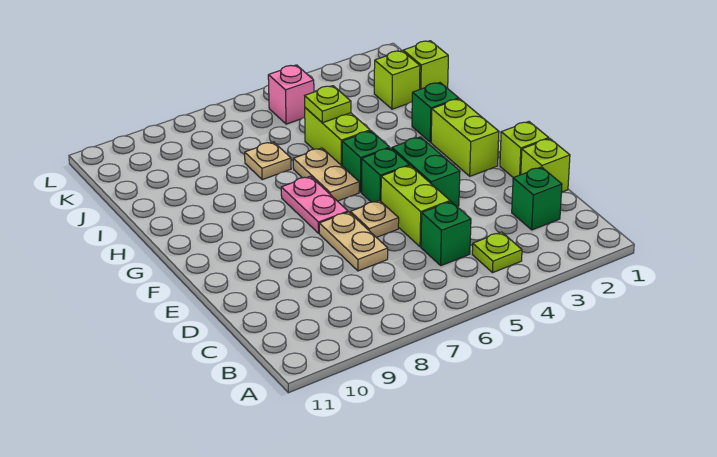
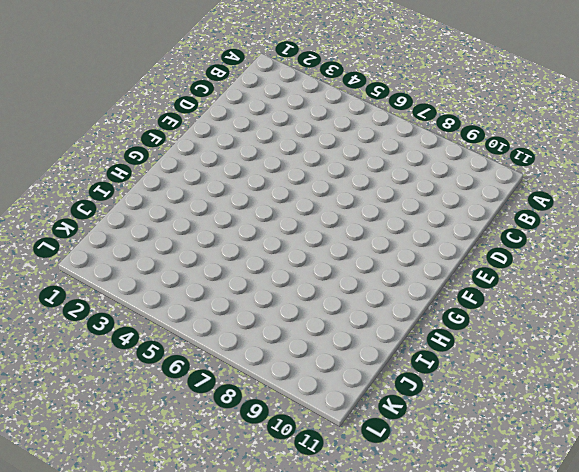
none -> lime plate B4 level 1
none -> green brick C2 level 1
none -> green brick C5 level 1

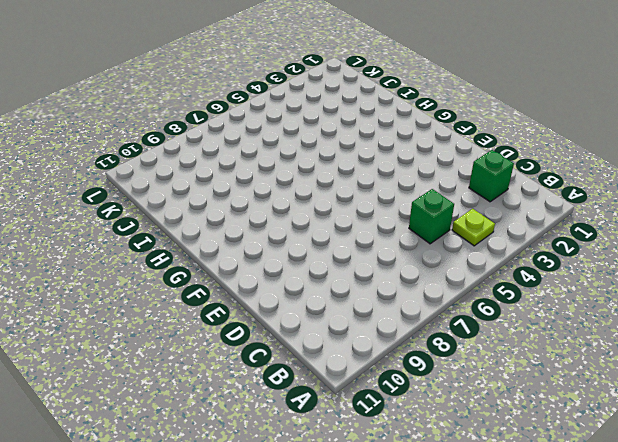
none -> lime brick D1 level 1
none -> lime brick D5:E5 level 1
none -> tan plate D7:E7 level 1

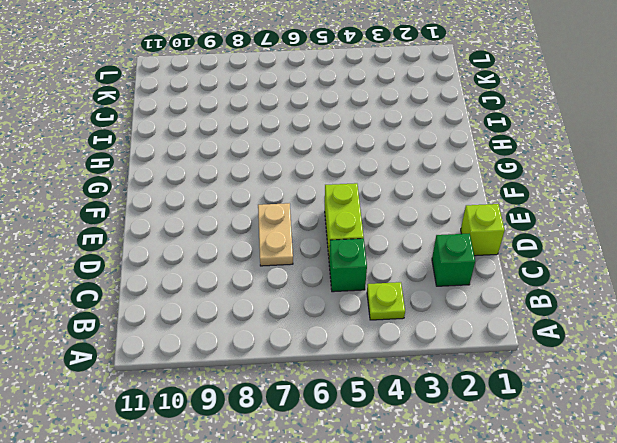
none -> lime brick E1 level 1
none -> green brick E4:F4 level 1
none -> tan plate E6 level 1

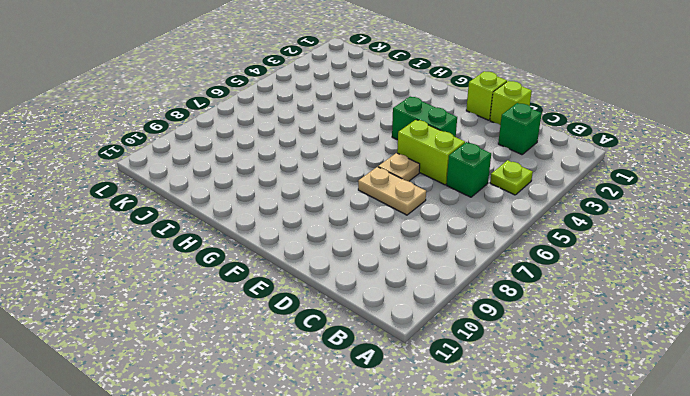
none -> lime brick F2:G2 level 1
none -> green brick F5 level 1
none -> pink plate F7:G7 level 1

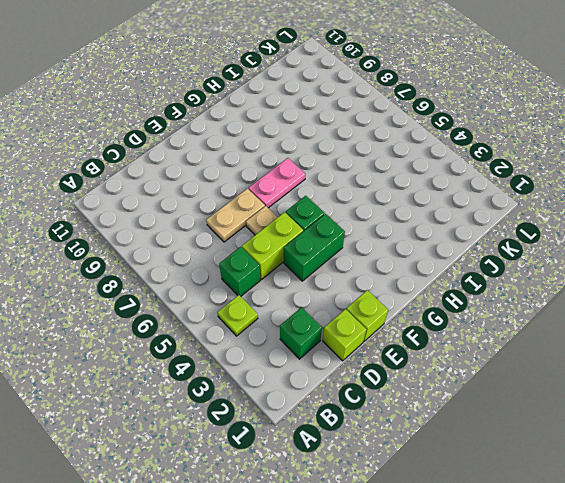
none -> lime brick F2:G2 level 1
none -> green brick G5 level 1
none -> tan plate G6:H6 level 1

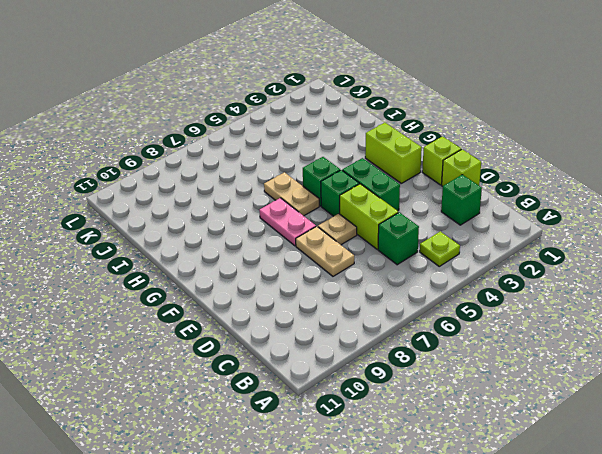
none -> green brick H2 level 1
none -> lime brick H5:I5 level 1
none -> tan plate I7 level 1

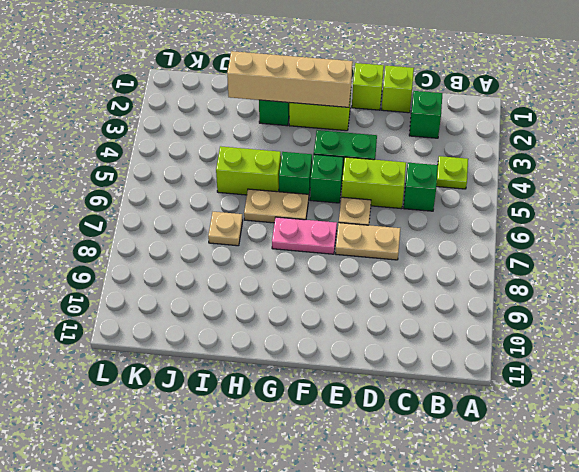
tan brick F2:I2 level 2 -> none
none -> lime brick J1 level 1
none -> lime brick J2 level 1
none -> pink brick K5 level 1

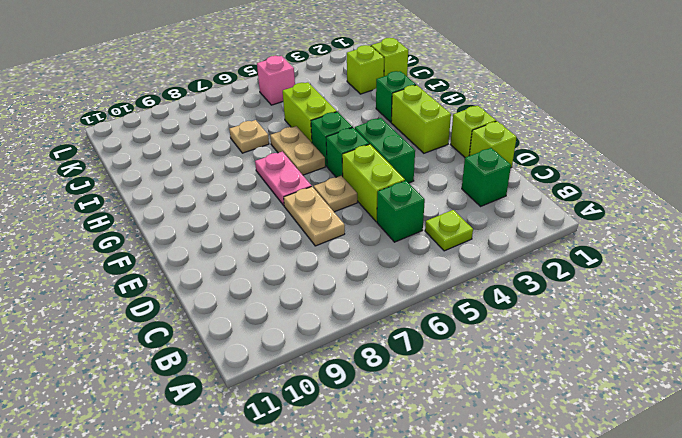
none -> lime plate I5 level 2

